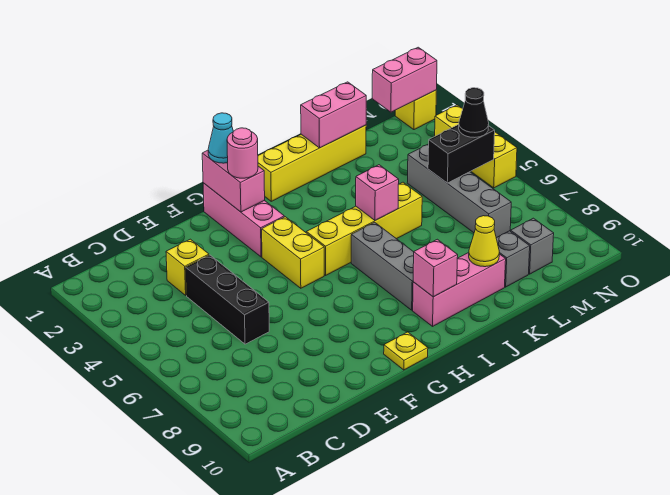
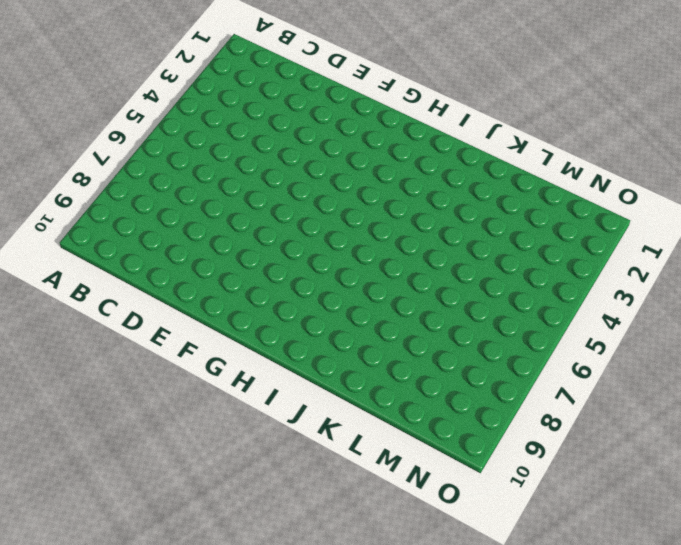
none -> yellow brick D3 level 1
none -> black brick D4:D6 level 1
none -> pink brick G1:G3 level 1

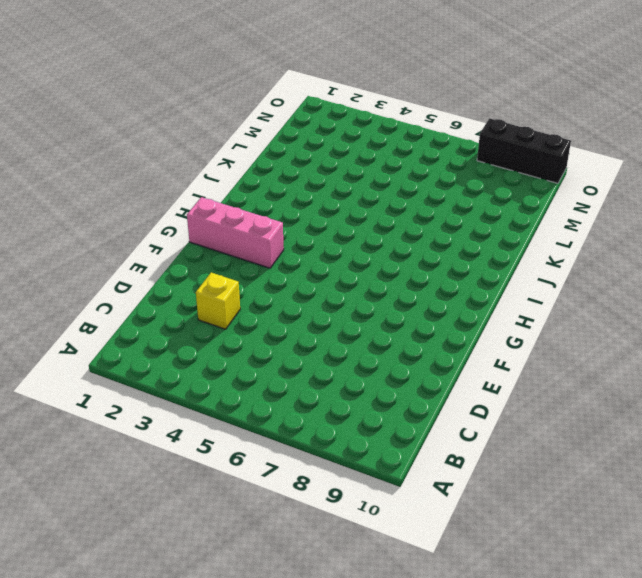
black brick O8:O10 level 1 -> black brick D4:D6 level 1
none -> yellow brick G4:G5 level 1
none -> yellow plate G10 level 1
none -> yellow brick H5:K5 level 1

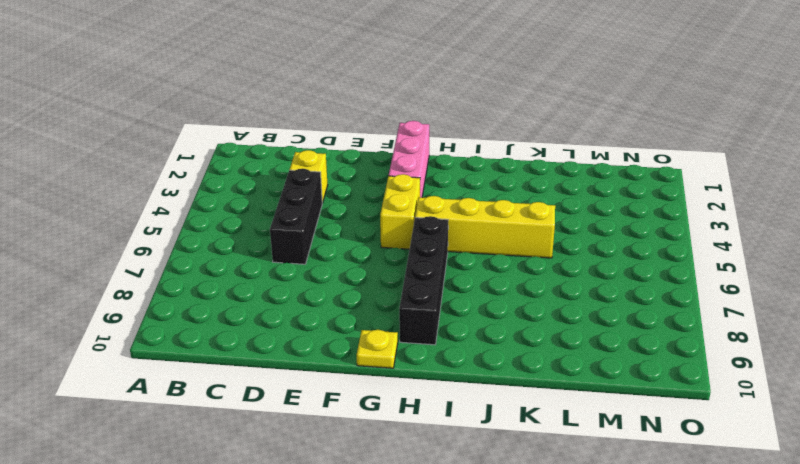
black brick H6:H9 level 1 -> none
none -> yellow brick I1:L1 level 1
none -> grey brick I6:I8 level 1
none -> pink brick I9:K9 level 1

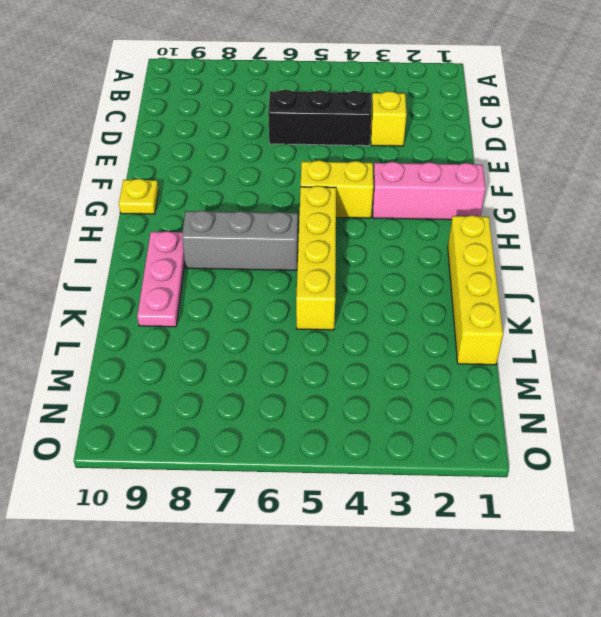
pink plate I9:K9 level 1 -> pink brick I9:K9 level 1
none -> grey brick L9 level 1
none -> grey brick M4:M7 level 1
none -> grey brick M9 level 1

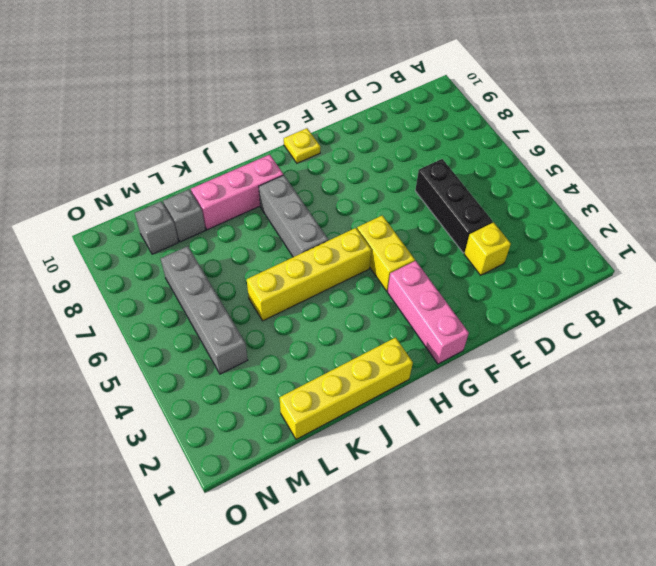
none -> yellow brick O1 level 1
none -> yellow brick O3:O5 level 1
none -> pink brick G1:G2 level 2

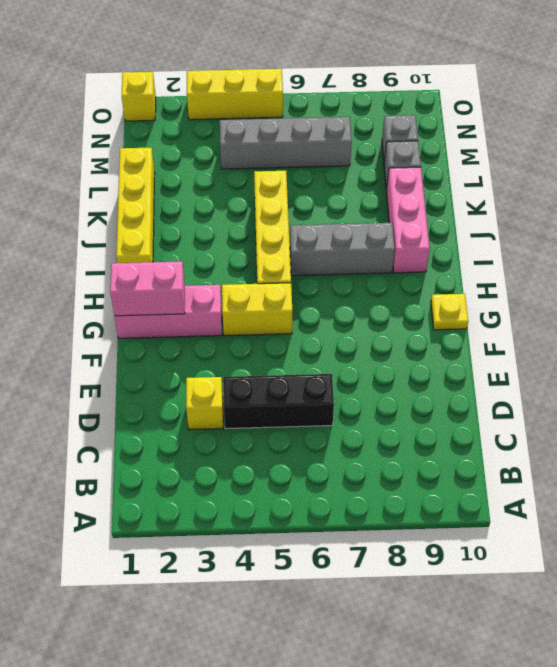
none -> pink brick I9 level 2
none -> pink brick J5 level 2
none -> pink brick K1:L1 level 2

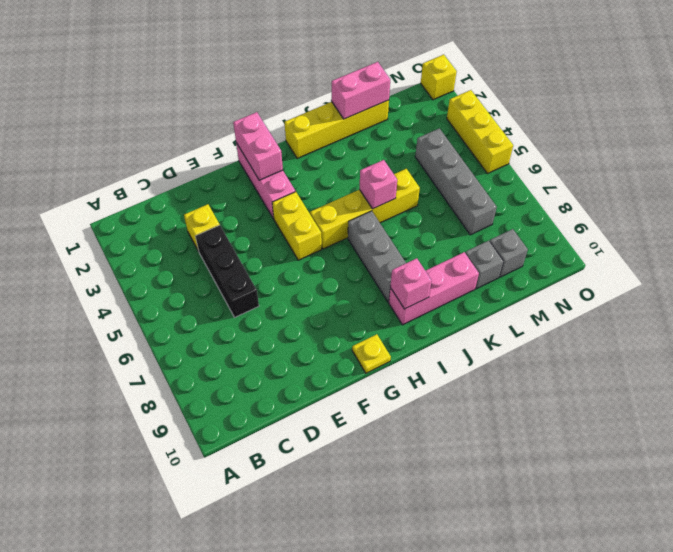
none -> yellow cone K9 level 2
none -> black brick M5:N5 level 2
none -> pink brick N1:O1 level 2

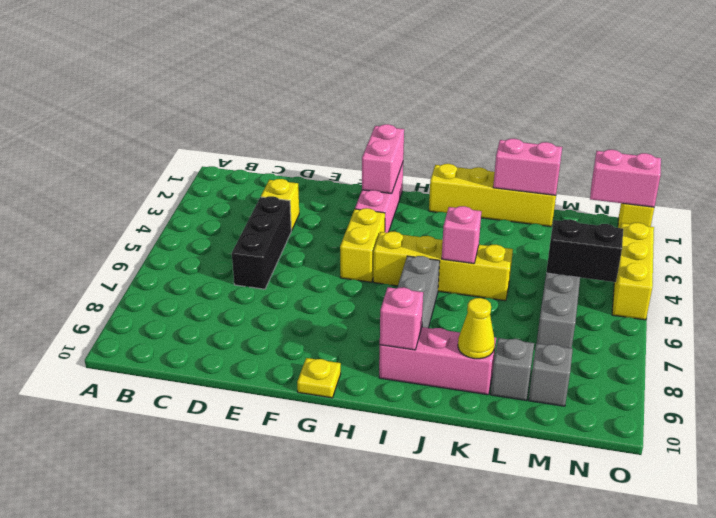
none -> cyan cone G1 level 3
none -> pink round brick G2 level 3
none -> black cone N5 level 3

